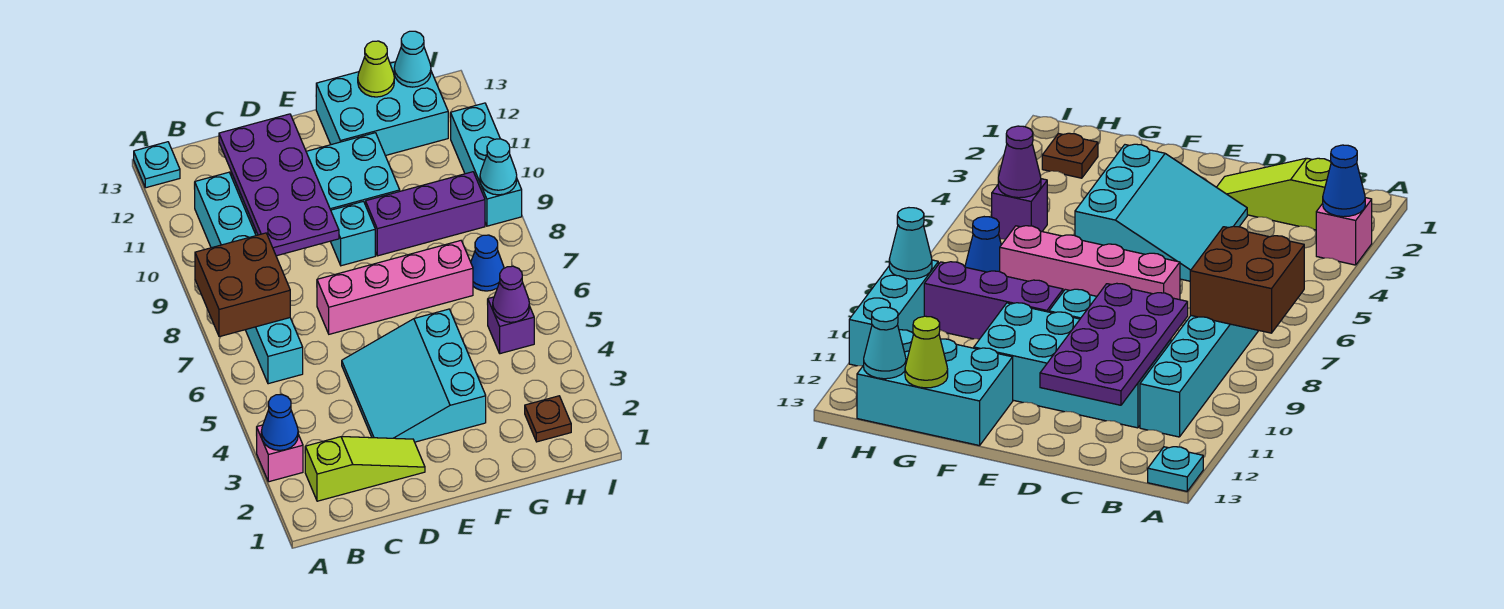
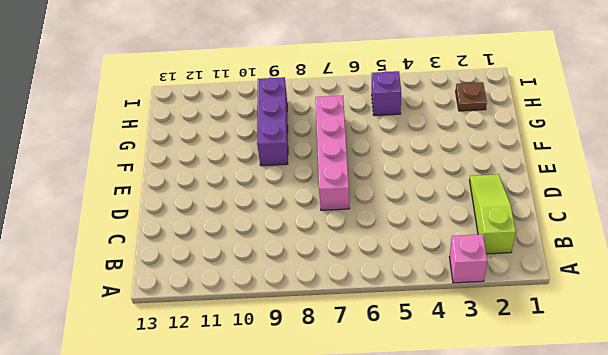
none -> cyan plate A13 level 1
none -> cyan brick B6:B11 level 1
none -> cyan brick C10:F11 level 1

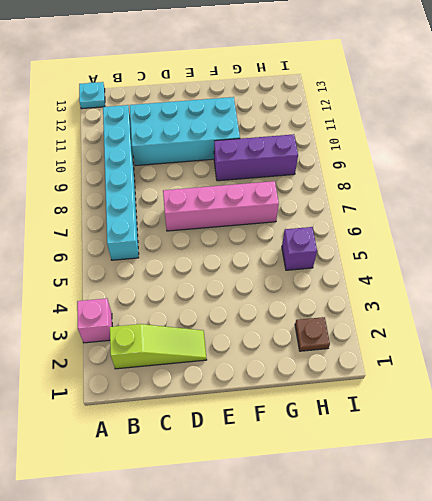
none -> cyan slope D3:F5 level 1 top F
none -> cyan brick E9 level 1
none -> cyan brick F12:H13 level 1

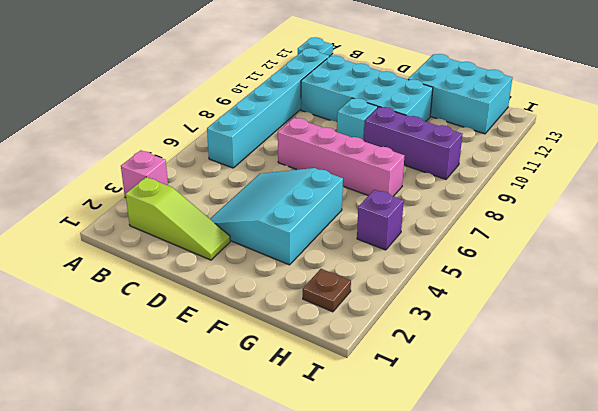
none -> blue cone H7 level 1
none -> cyan brick I9:I11 level 1
none -> blue cone A3 level 2

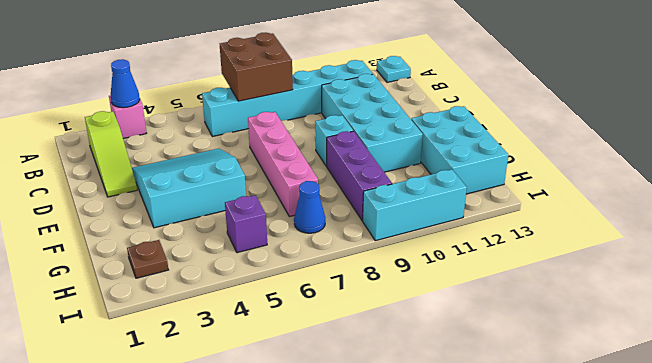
none -> purple plate C9:D12 level 2
none -> lime cone G13 level 2
none -> purple cone H5 level 2

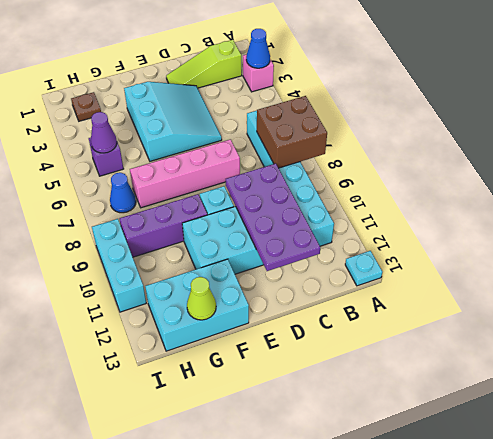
none -> cyan cone H13 level 2
none -> cyan cone I9 level 2

